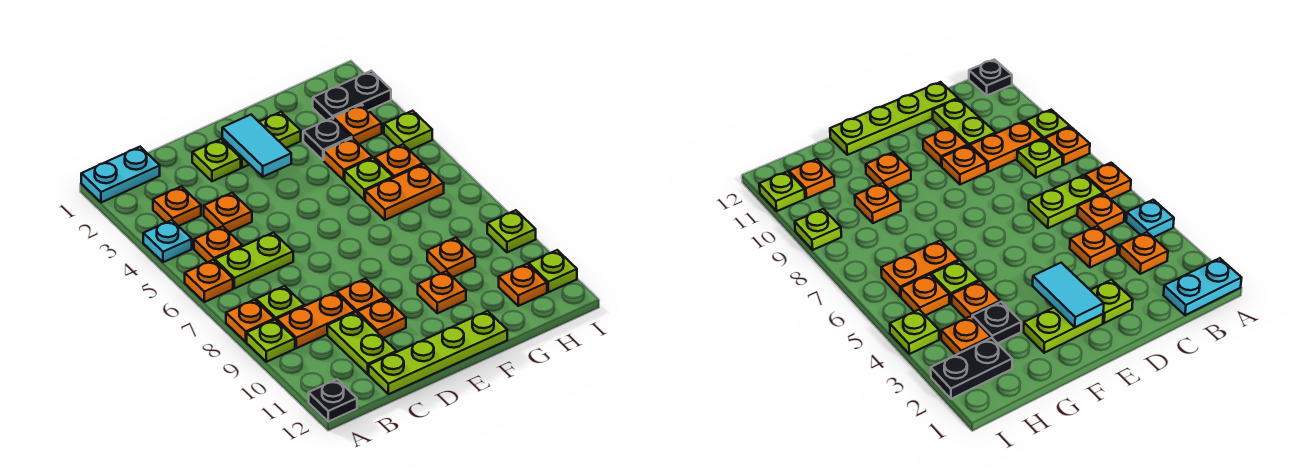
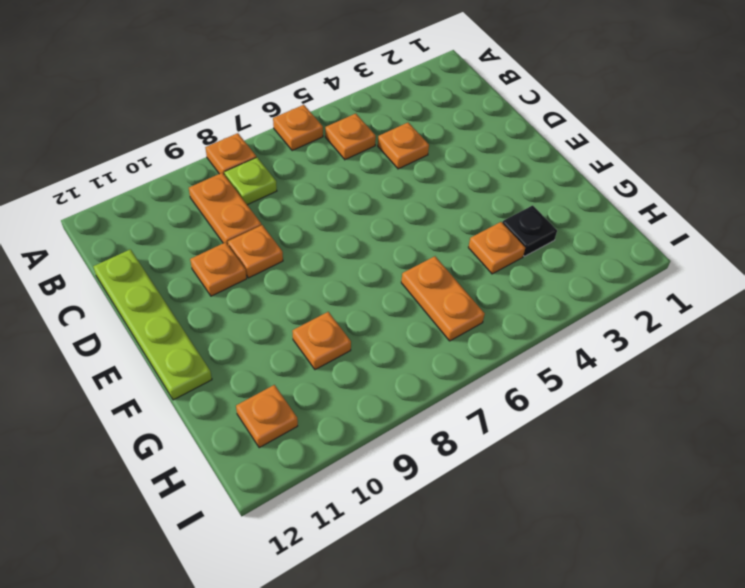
none -> cyan plate A1:B1 level 1
none -> cyan plate A4 level 1
none -> lime plate A9 level 1
none -> black plate A12 level 1

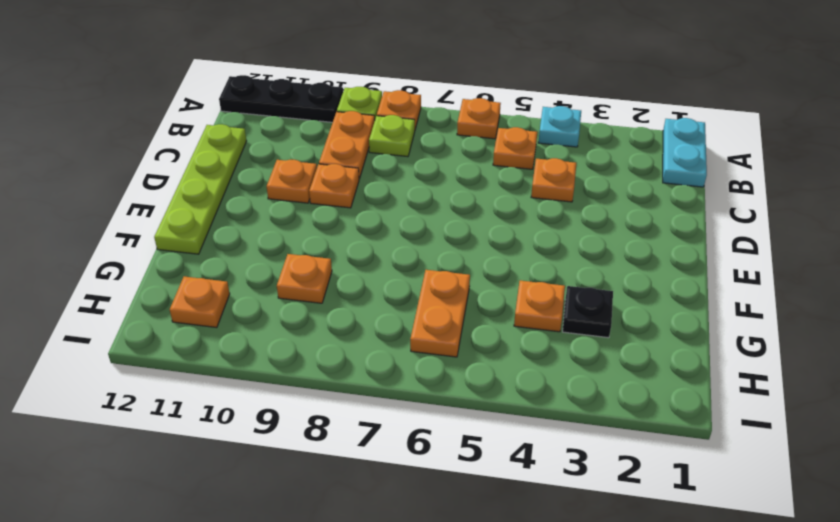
black plate A10:A12 level 1 -> black plate A12 level 1
none -> orange plate B3 level 1
none -> lime plate B6:C6 level 1
none -> lime plate C10:C11 level 1
none -> lime plate D2 level 1

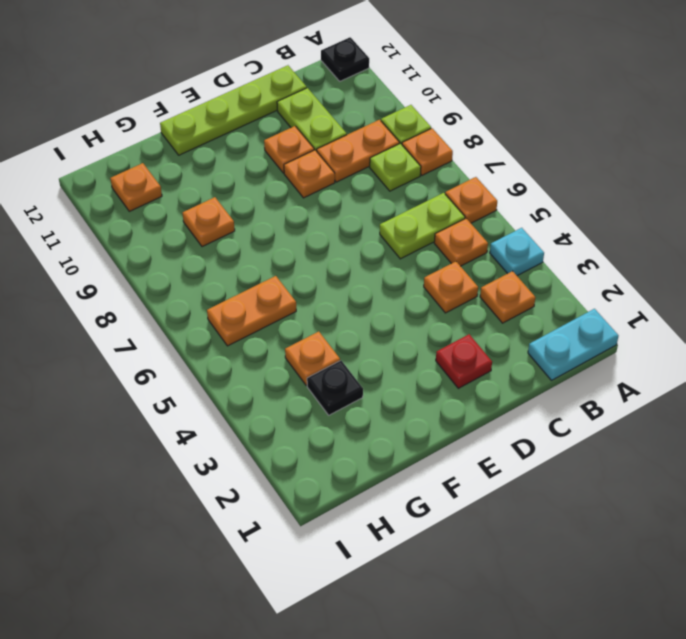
red plate D2 level 1 -> lime plate D2 level 1
none -> lime plate E2:F2 level 1
none -> orange plate F10 level 1
none -> lime plate G5 level 1
none -> black plate H2:I2 level 1

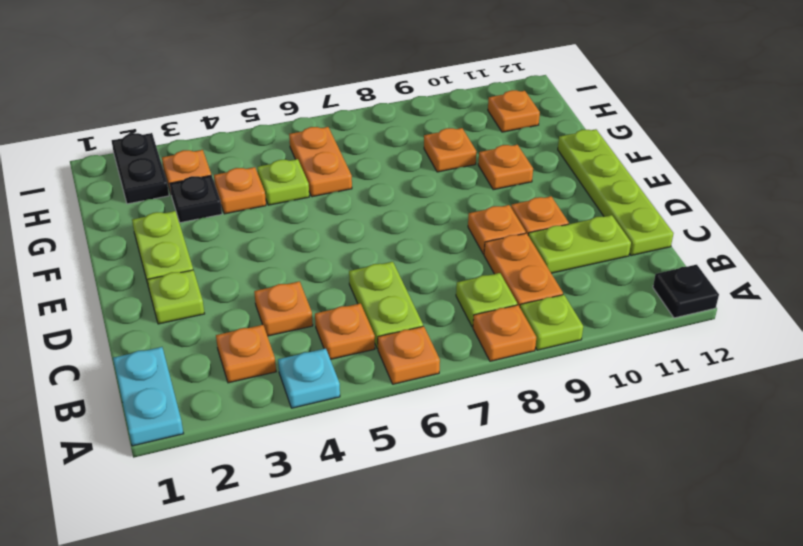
none -> orange plate H5 level 1
none -> lime plate I4 level 1
none -> lime plate I9 level 1
none -> lime plate I11 level 1

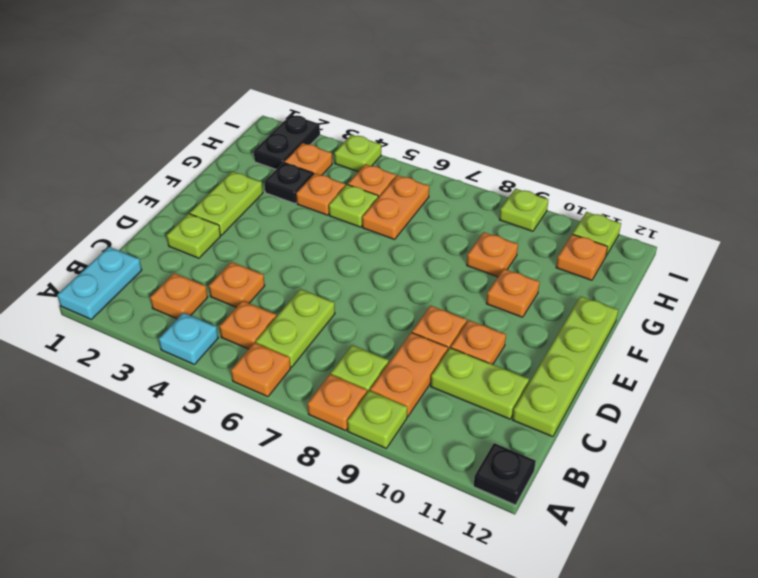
none -> cyan tile E2:E3 level 2

